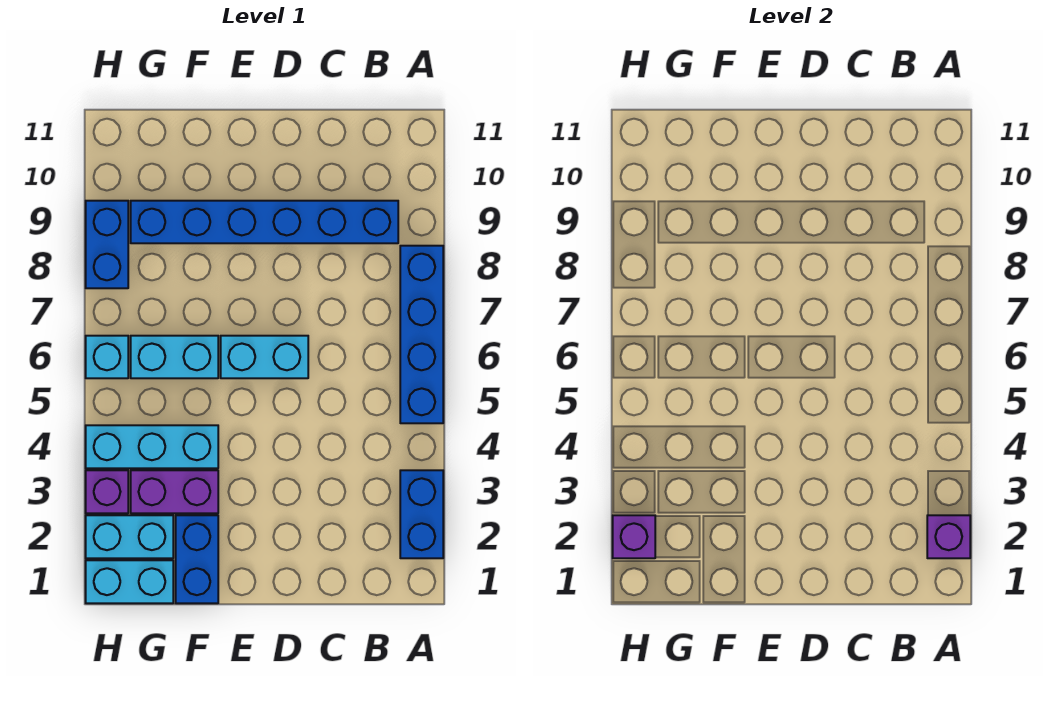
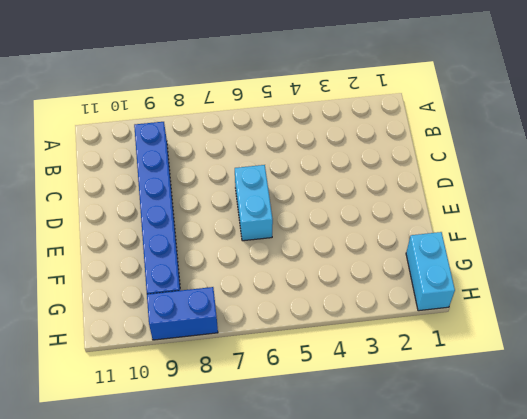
none -> blue brick A2:A3 level 1
none -> blue brick A5:A8 level 1
none -> blue brick F1:F2 level 1

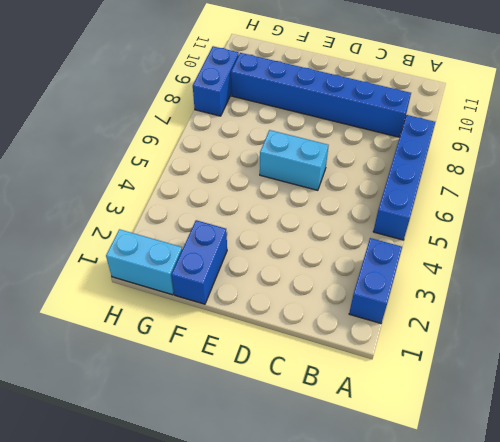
none -> purple brick F3:G3 level 1
none -> cyan brick F4:H4 level 1
none -> cyan brick F6:G6 level 1

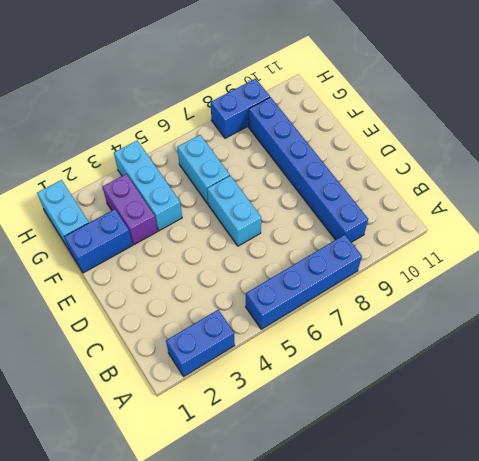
none -> cyan brick G2:H2 level 1
none -> purple brick H3 level 1
none -> cyan brick H6 level 1

